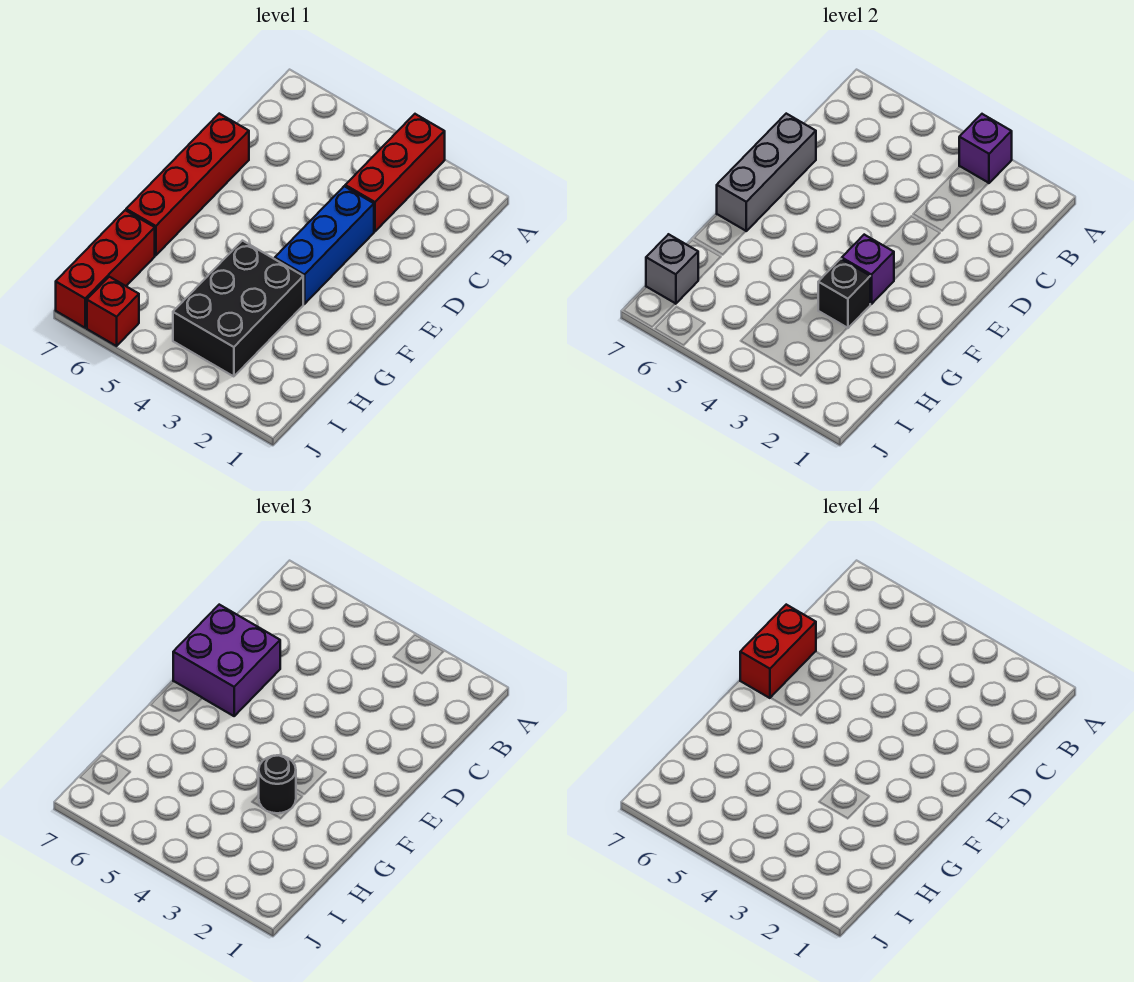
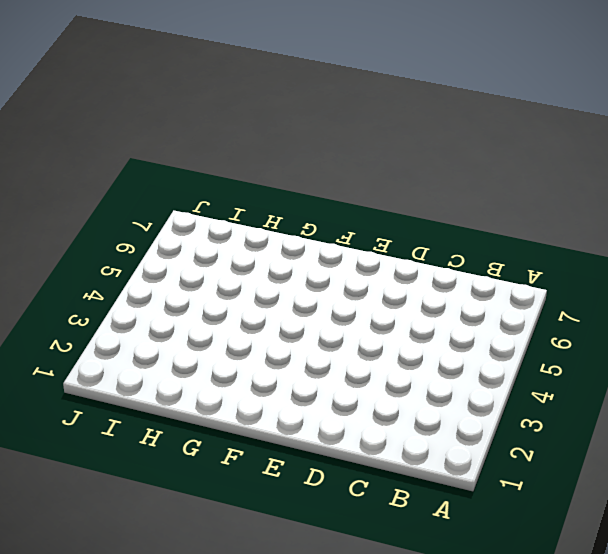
none -> red brick A3:C3 level 1
none -> blue brick D3:F3 level 1
none -> red brick D7:G7 level 1

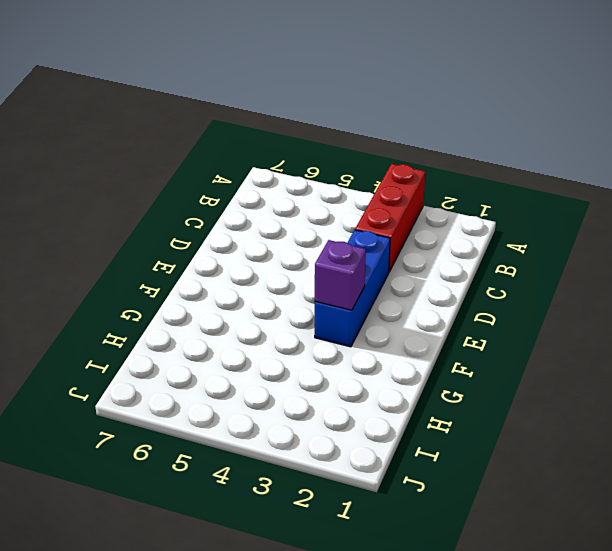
none -> red brick D7:G7 level 1
none -> black brick G3:I4 level 1
none -> red brick H7:J7 level 1

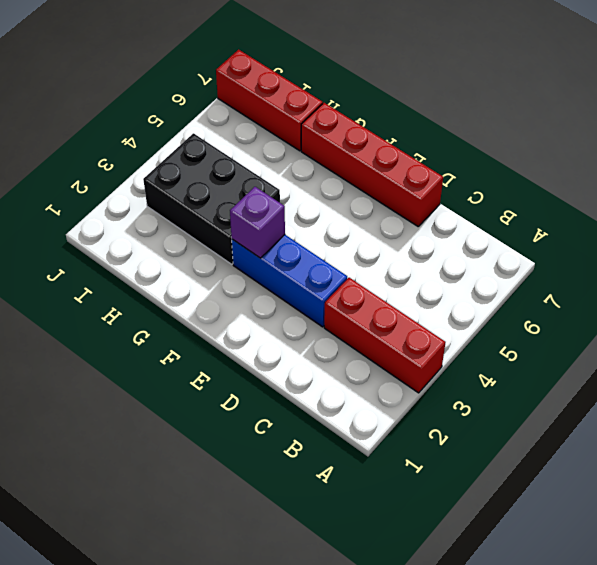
none -> red brick J6 level 1
none -> purple brick A3 level 2
none -> grey brick D7:F7 level 2

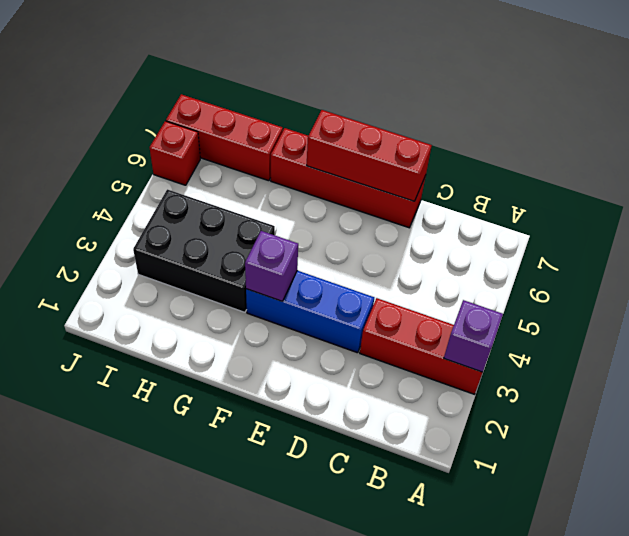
red brick D7:F7 level 2 -> grey brick D7:F7 level 2
none -> black brick G3 level 2
none -> grey brick I7 level 2
none -> purple brick D6:E7 level 3

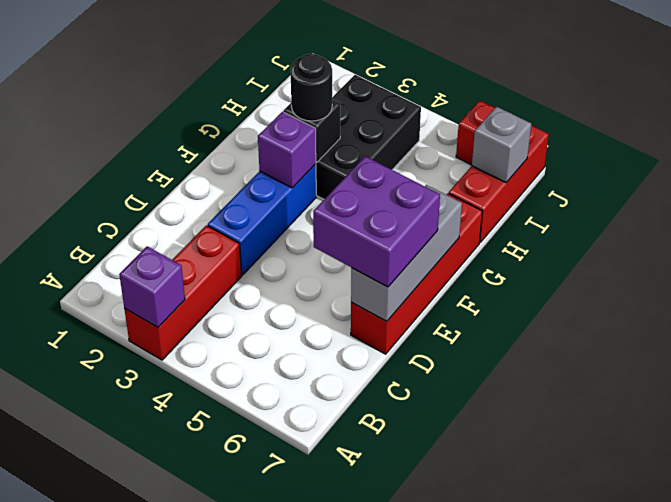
none -> red brick D7:E7 level 4

